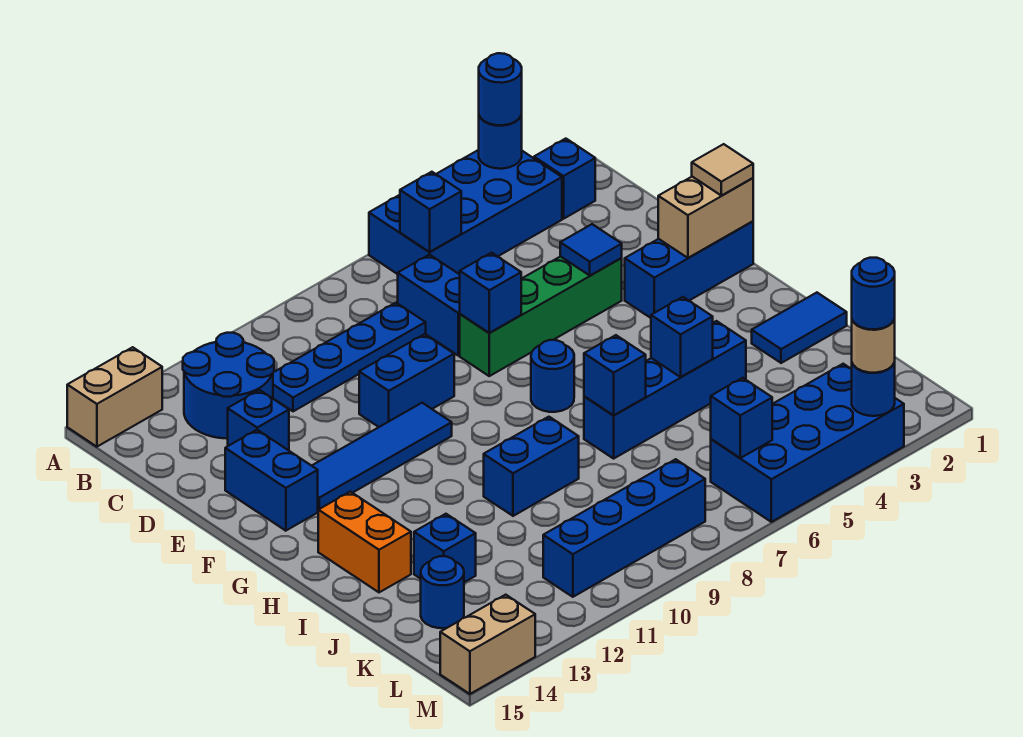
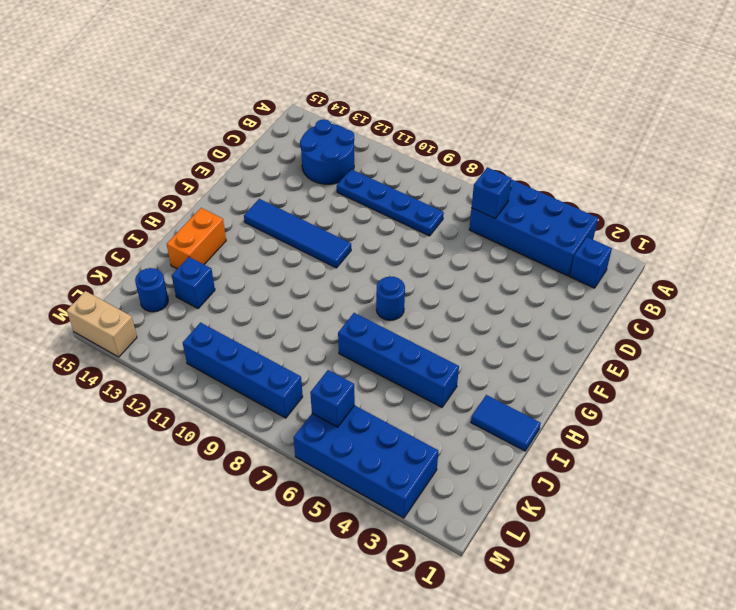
none -> tan brick A14:A15 level 1
none -> blue brick C7:D7 level 1
none -> blue brick D13 level 1
none -> green brick E4:E7 level 1

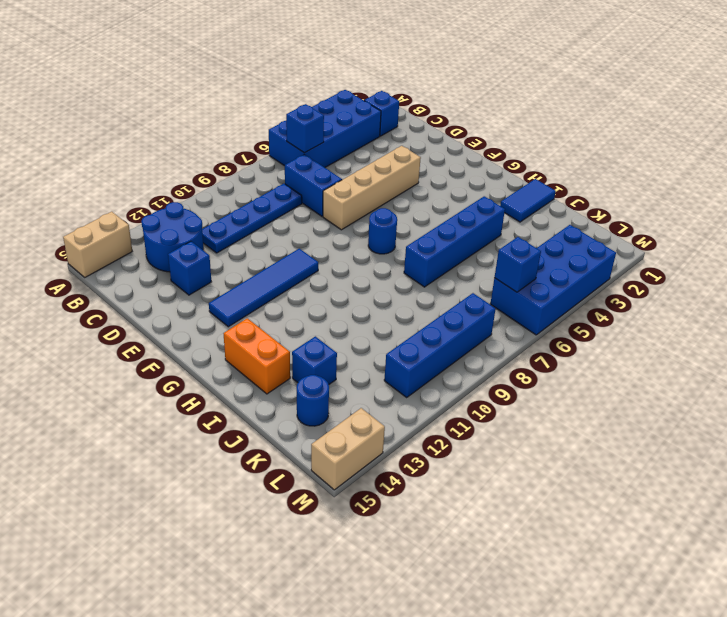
tan brick E4:E7 level 1 -> green brick E4:E7 level 1
none -> blue brick E9:E10 level 1
none -> blue brick E14:F14 level 1
none -> blue brick F1:F3 level 1
none -> blue brick I9:I10 level 1

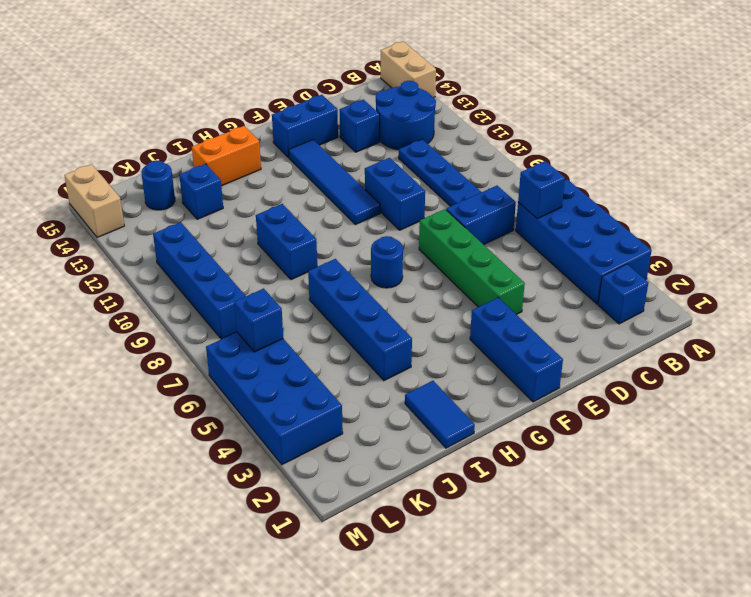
none -> blue round brick A3 level 2
none -> blue tile E4 level 2
none -> blue brick E7 level 2
none -> tan brick F1:F2 level 2

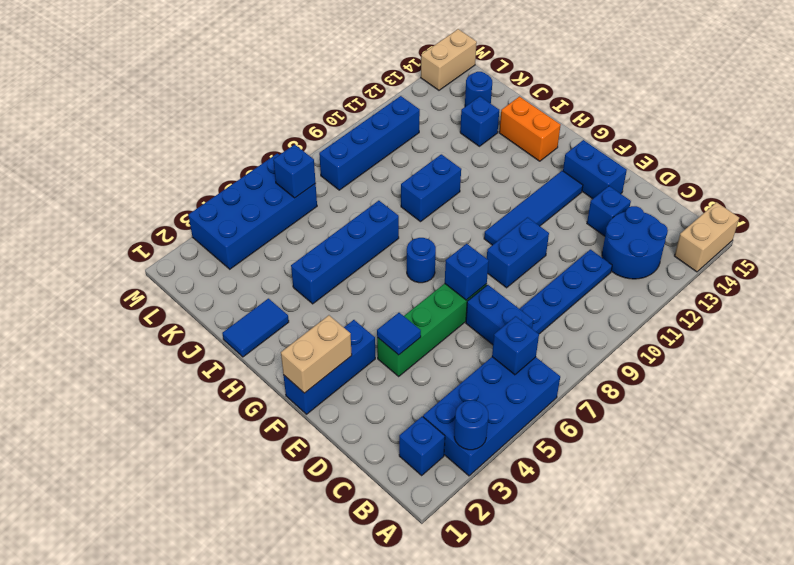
none -> blue brick I5 level 2
none -> blue brick I7 level 2
none -> blue round brick M3 level 2
none -> blue round brick A3 level 3

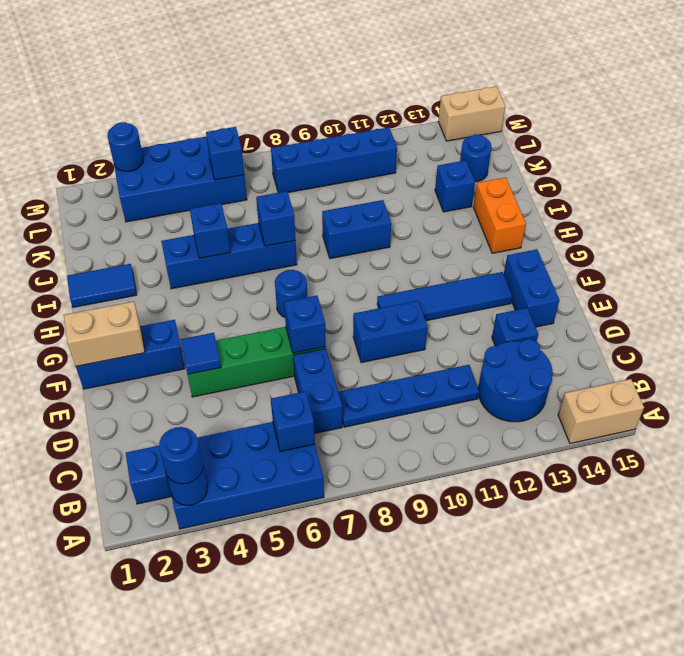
none -> tan tile F1 level 3
none -> tan round brick M3 level 3
none -> blue round brick M3 level 4

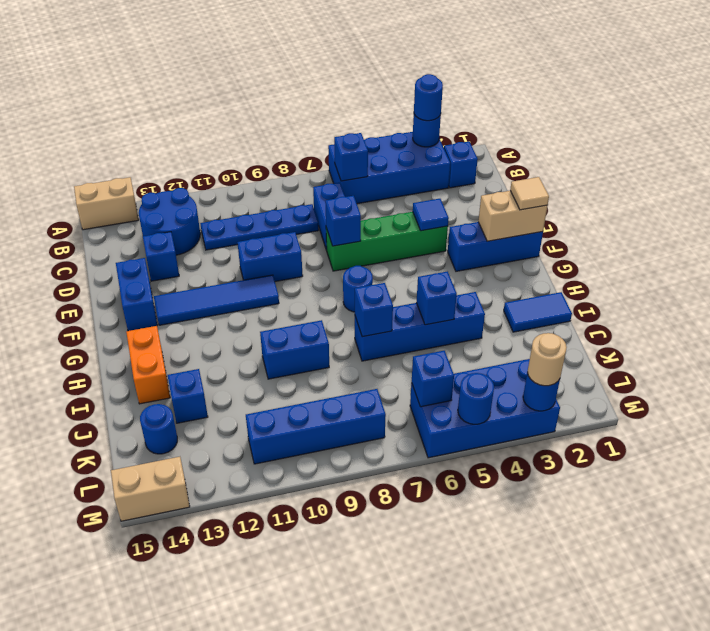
blue round brick M5 level 2 -> blue round brick M3 level 4

